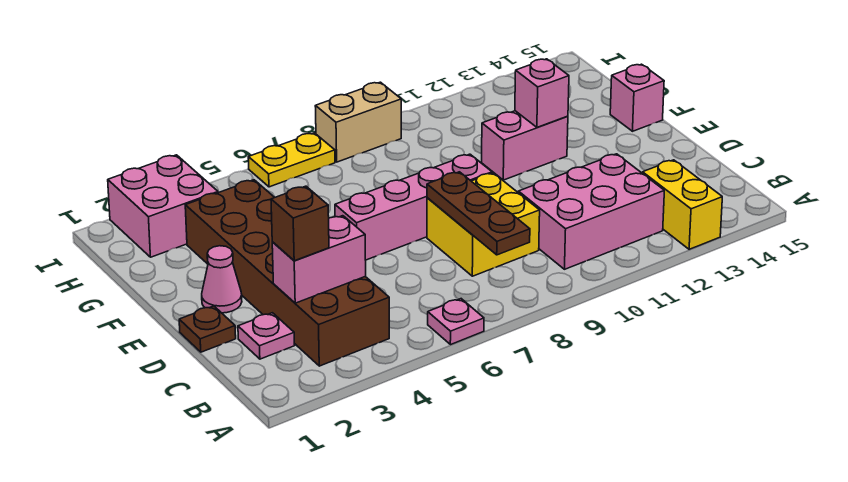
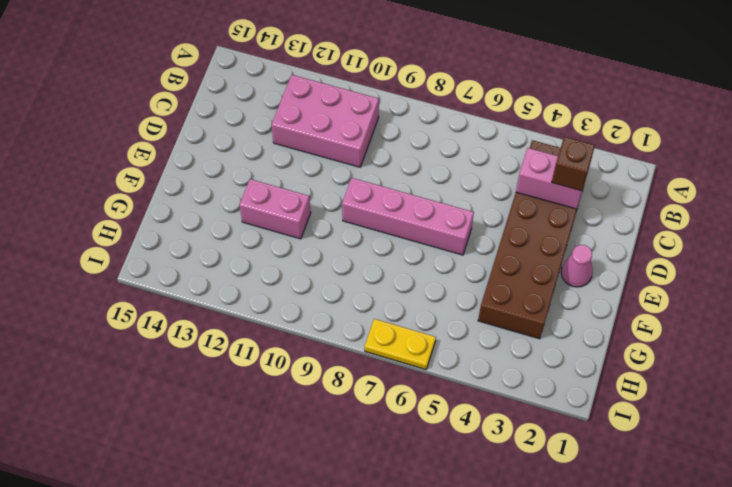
none -> pink plate A6 level 1
none -> yellow brick A13:B13 level 1
none -> pink plate C2 level 1

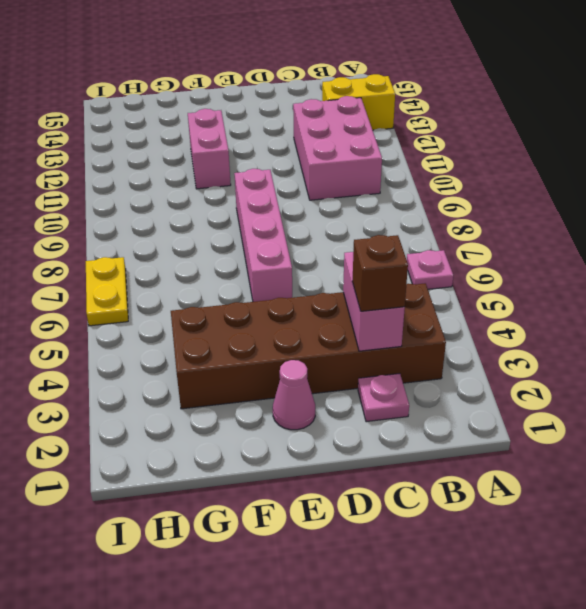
none -> yellow brick C8:D9 level 1
none -> brown plate D1 level 1
none -> pink brick F15 level 1

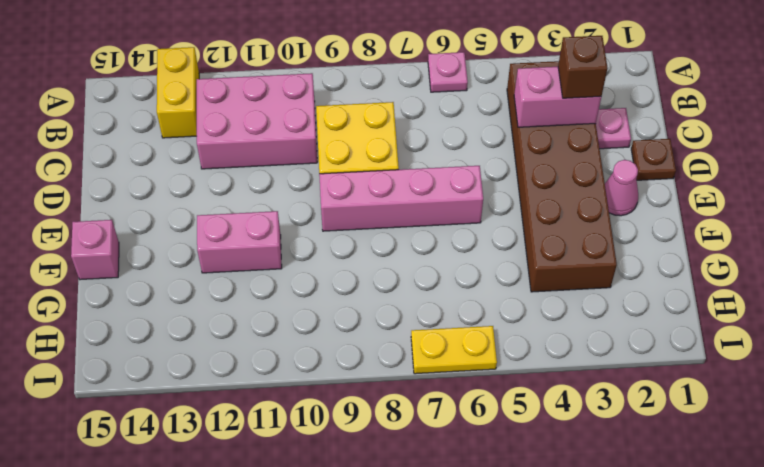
none -> pink brick H2:I3 level 1
none -> tan brick I8:I9 level 1
none -> brown plate B8:D8 level 2

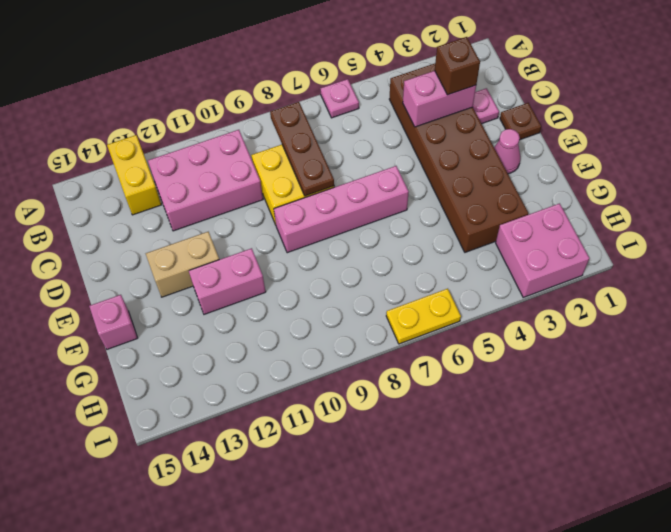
tan brick E12:E13 level 1 -> tan brick I8:I9 level 1
none -> pink brick F12 level 2

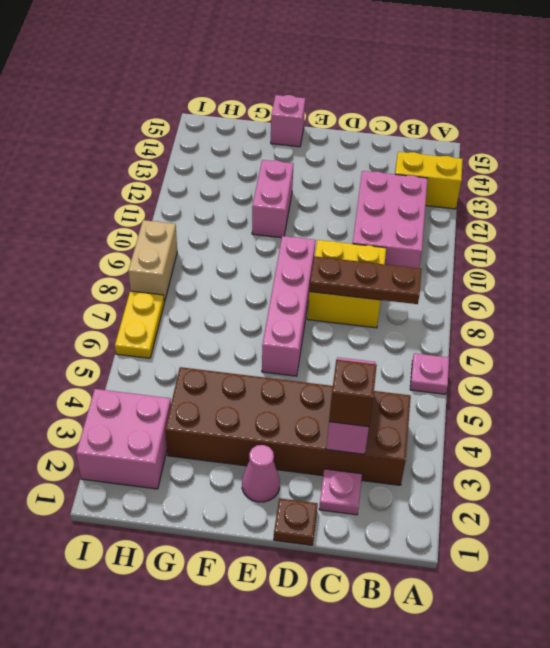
none -> pink brick F12 level 2

